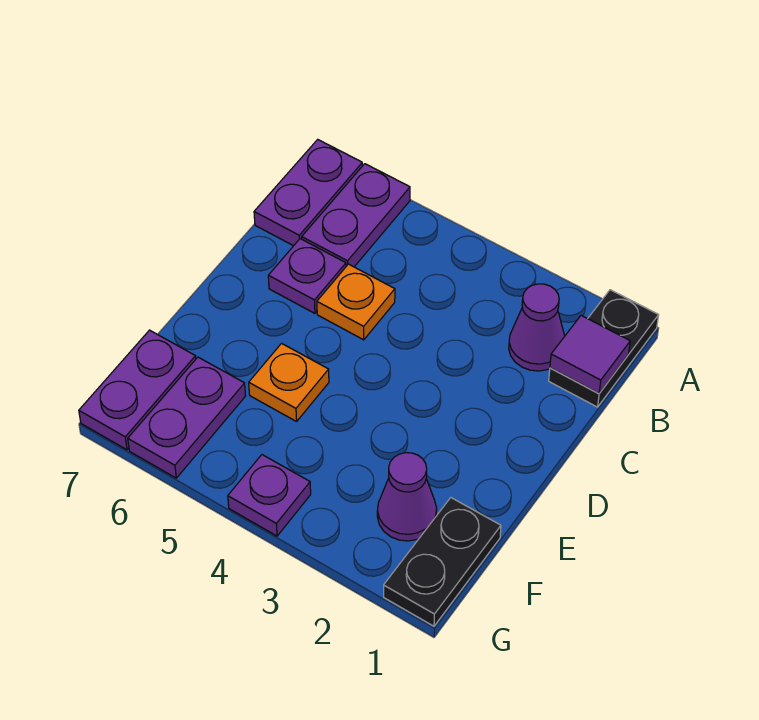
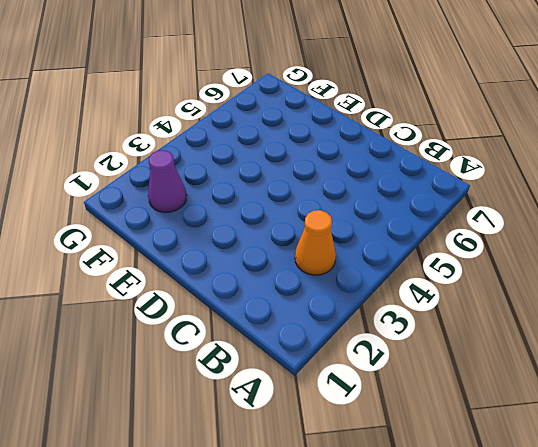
orange cone B3 level 1 -> none
none -> black plate A1:B1 level 1
none -> purple plate A6:B6 level 1
none -> purple plate A7:B7 level 1

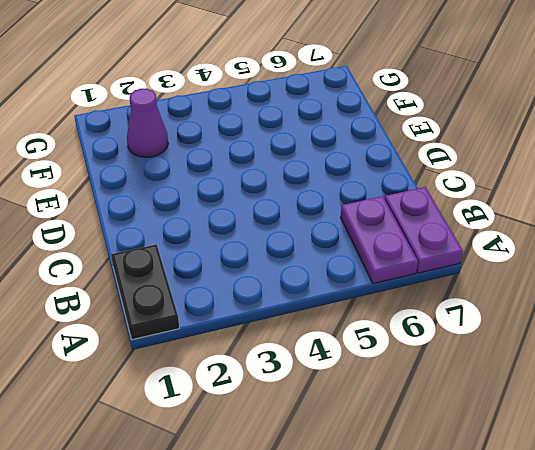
none -> purple cone B2 level 1
none -> orange plate C5 level 1
none -> purple plate C6 level 1

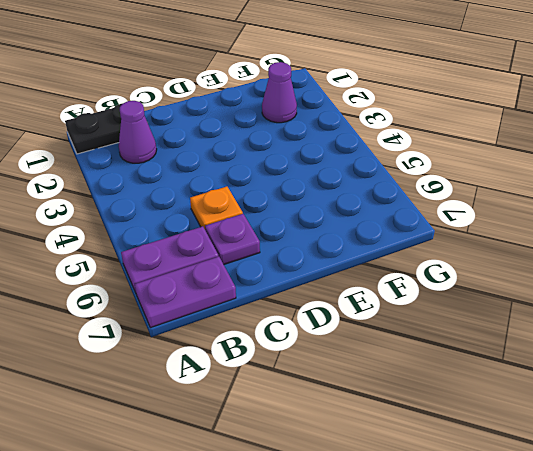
none -> orange plate E5 level 1
none -> black plate F1:G1 level 1
none -> purple plate F6:G6 level 1

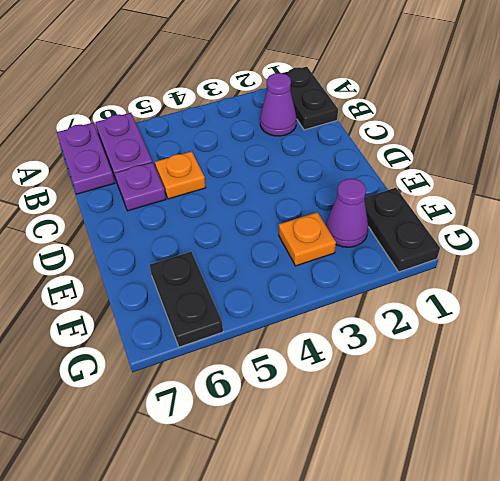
orange plate F3 level 1 -> orange plate E5 level 1
black plate F6:G6 level 1 -> purple plate F6:G6 level 1
none -> purple plate F7:G7 level 1
none -> purple plate G4 level 1
none -> purple tile B1 level 2

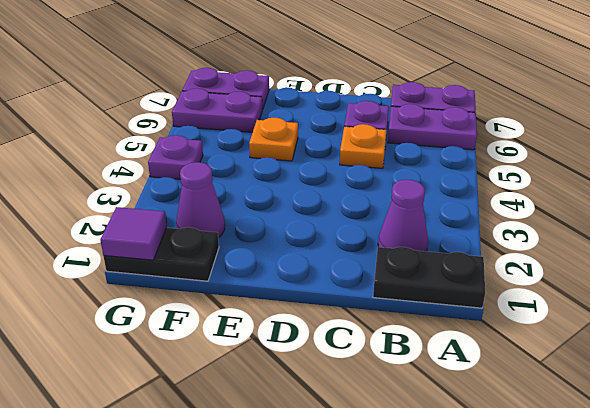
purple tile G1 level 2 -> purple tile B1 level 2

